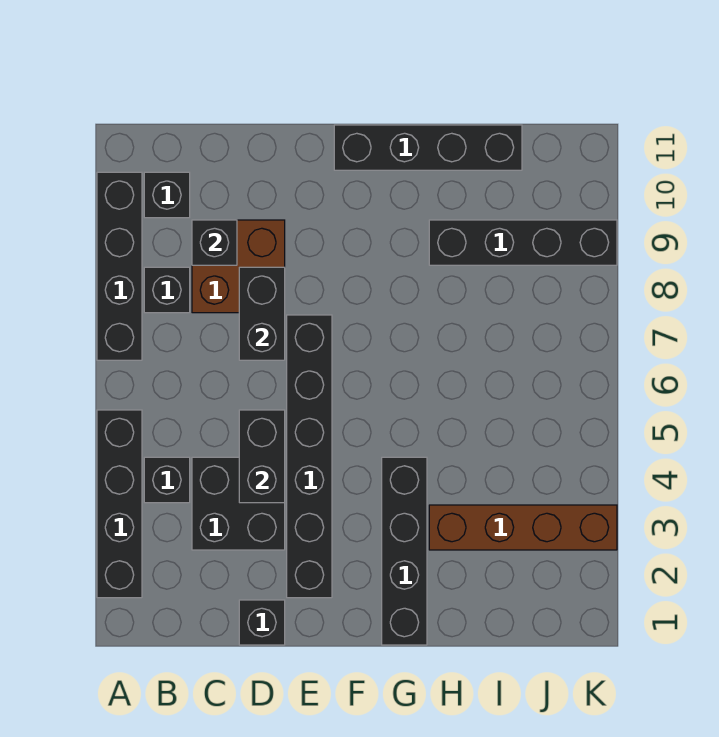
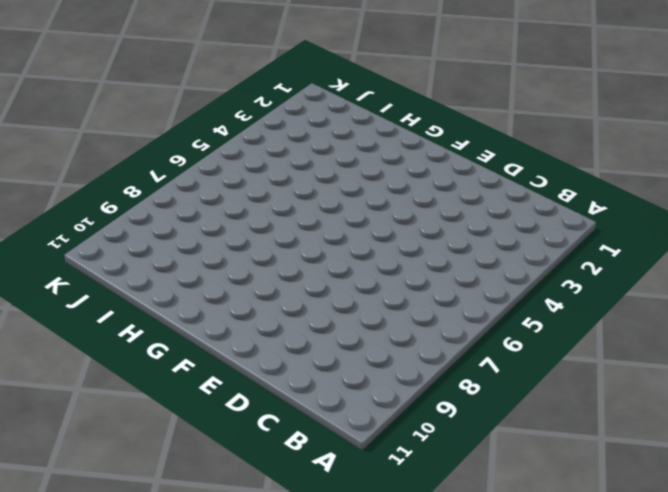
none -> black brick A2:A5 level 1
none -> black brick A7:A10 level 1
none -> black brick B4 level 1

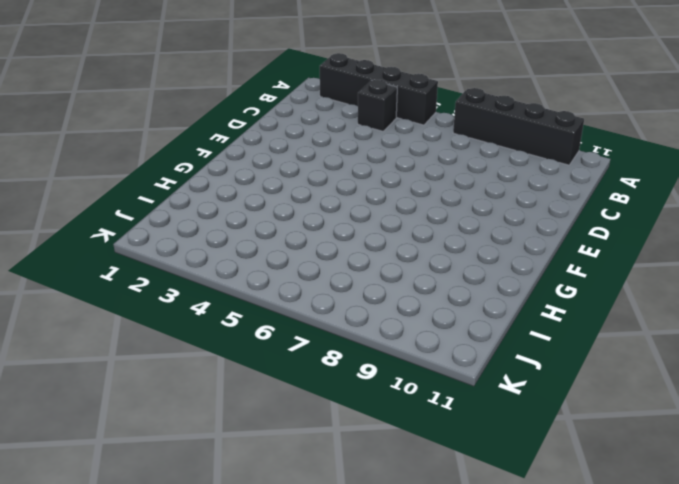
none -> black brick B8 level 1
none -> black brick B10 level 1
none -> black brick C3:D4 level 1

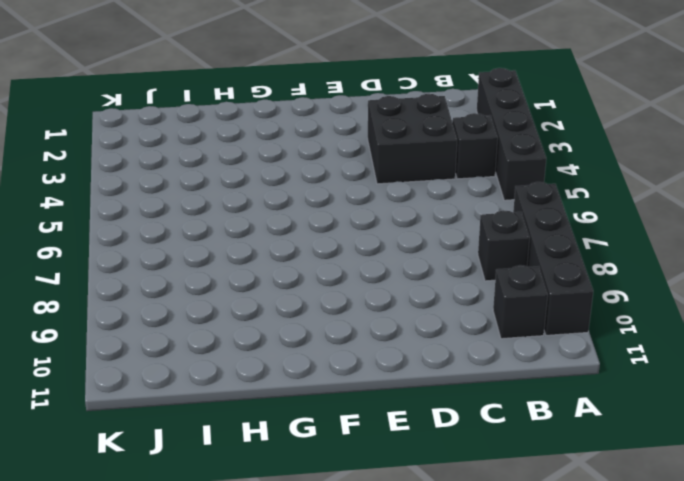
none -> brown brick C8:D9 level 1
none -> black brick D1 level 1
none -> black brick E2:E7 level 1

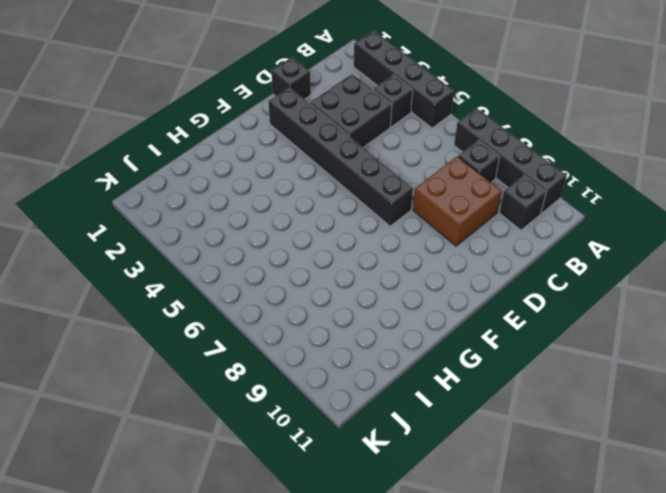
none -> black brick F11:I11 level 1
none -> black brick G1:G4 level 1
none -> brown brick H3:K3 level 1

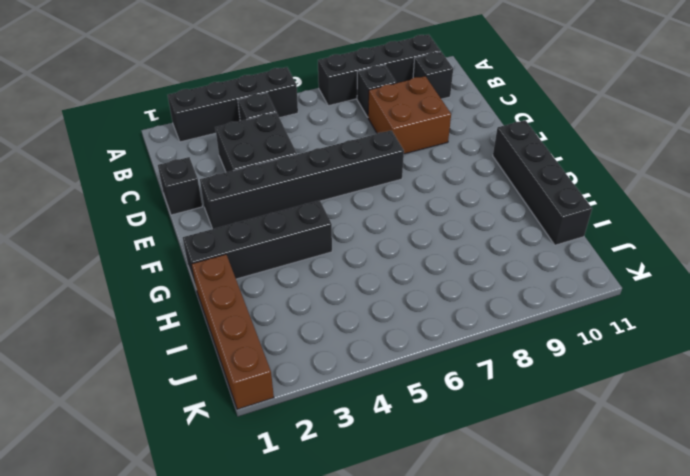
brown brick H1:K1 level 1 -> brown brick H3:K3 level 1
none -> black brick H9:K9 level 1
none -> black brick C9 level 2
none -> black brick D4:D5 level 2

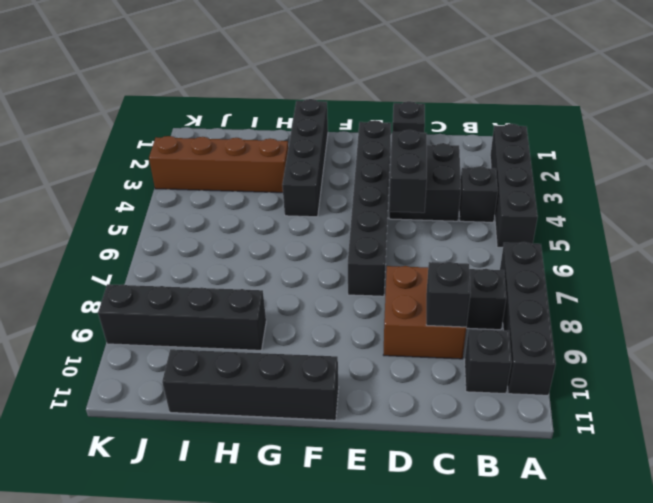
none -> black brick D7:D8 level 2

